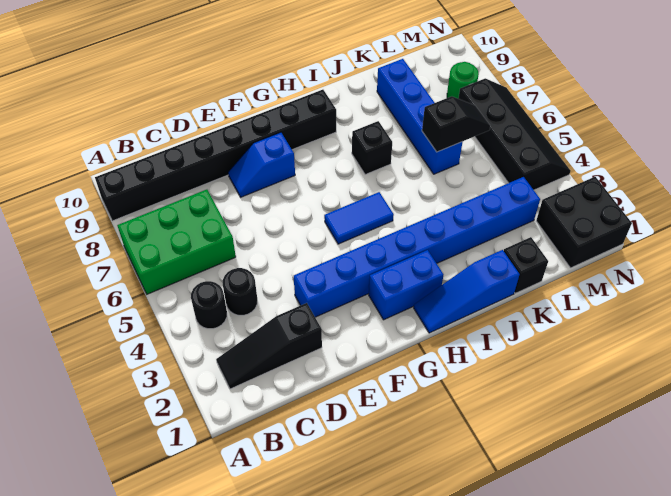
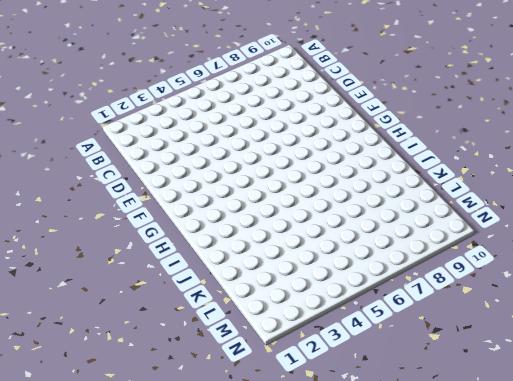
none -> green brick A6:C7 level 1
none -> black brick A9:H9 level 1
none -> black slope B2:D2 level 1 top D

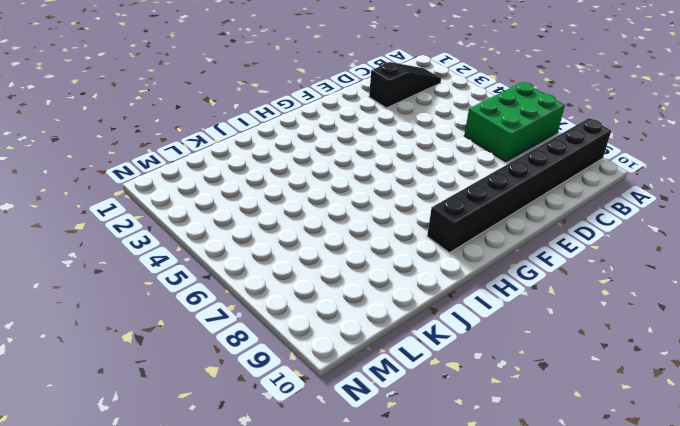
none -> black round brick B4 level 1
none -> black round brick C4 level 1
none -> blue brick E3:L3 level 1

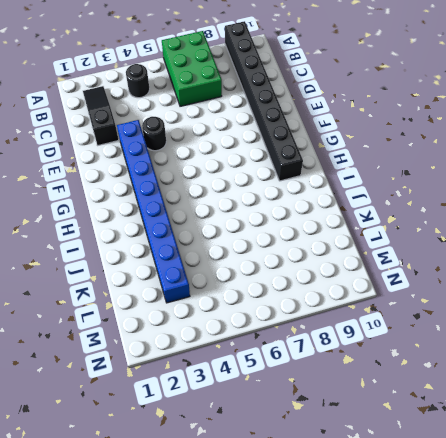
black round brick E4 level 1 -> black round brick C4 level 1
none -> blue slope E8:F8 level 1 top F
none -> blue brick G2:H2 level 1
none -> blue tile G5:H5 level 1

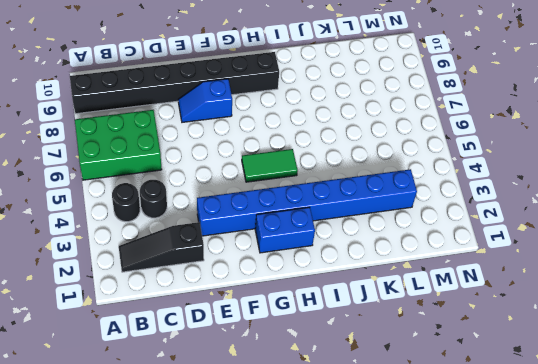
green tile G5:H5 level 1 -> blue tile G5:H5 level 1
none -> blue slope H1:J1 level 1 top J
none -> black brick I7 level 1
none -> black brick K1 level 1

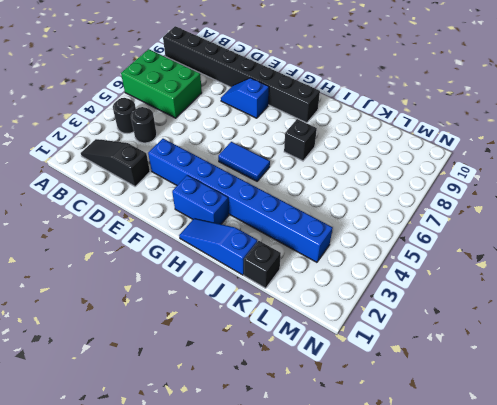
none -> blue brick K6:K9 level 1
none -> black brick M1:N2 level 1
none -> black slope M4:N7 level 1 top M

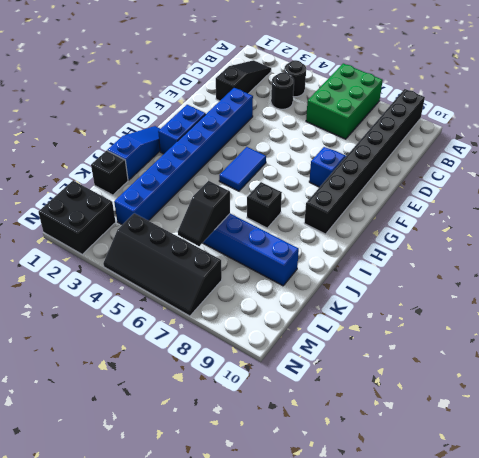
none -> green round brick M8 level 1

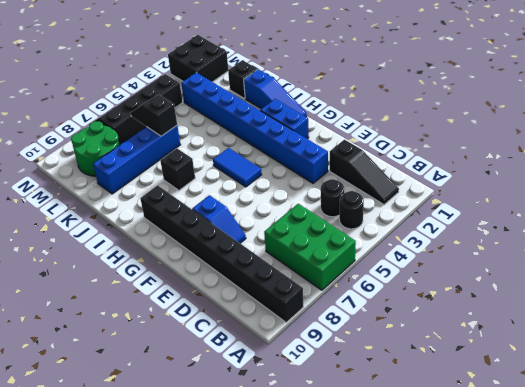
green round brick L8:M9 level 1 -> green round brick M8 level 1

